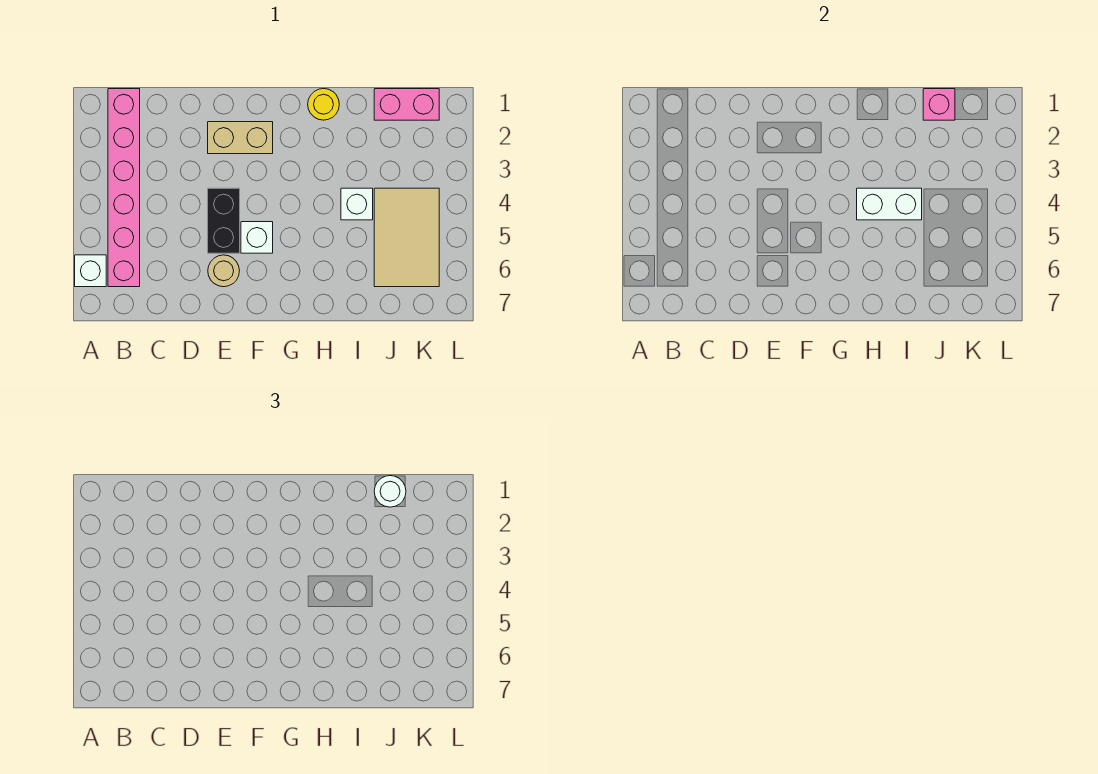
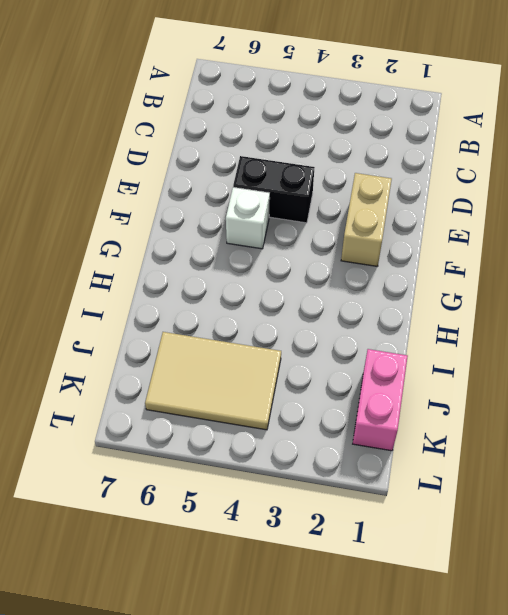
none -> white brick A6 level 1
none -> pink brick B1:B6 level 1
none -> tan round brick E6 level 1

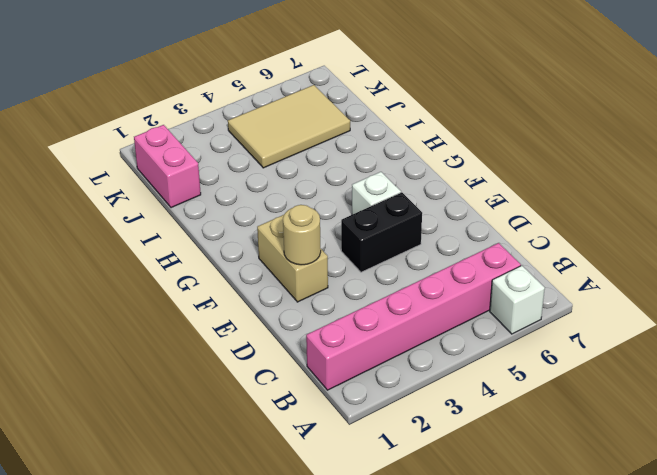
tan round brick E2 level 2 -> tan round brick E6 level 1
none -> yellow round brick H1 level 1
none -> white brick I4 level 1
none -> white brick H4:I4 level 2

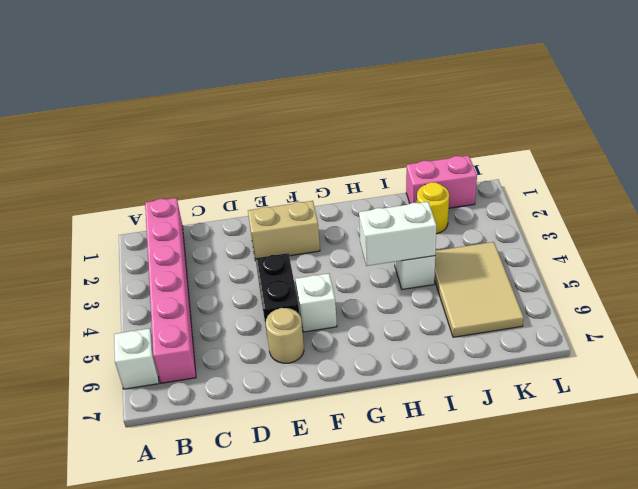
yellow round brick J2 level 1 -> yellow round brick H1 level 1
none -> pink brick J1 level 2
none -> white round brick J1 level 3

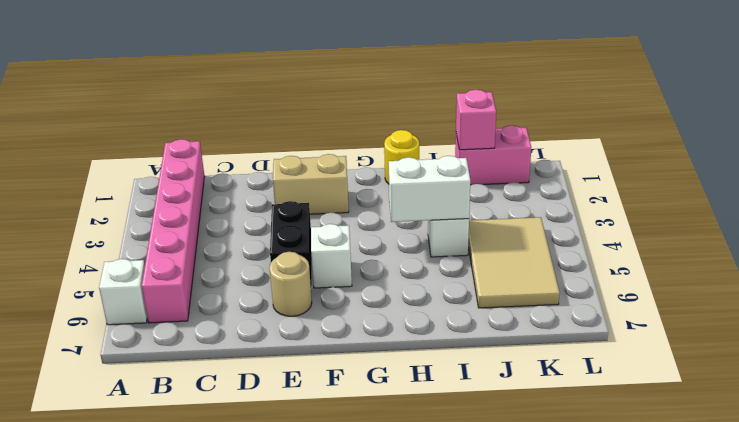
none -> white round brick J1 level 3

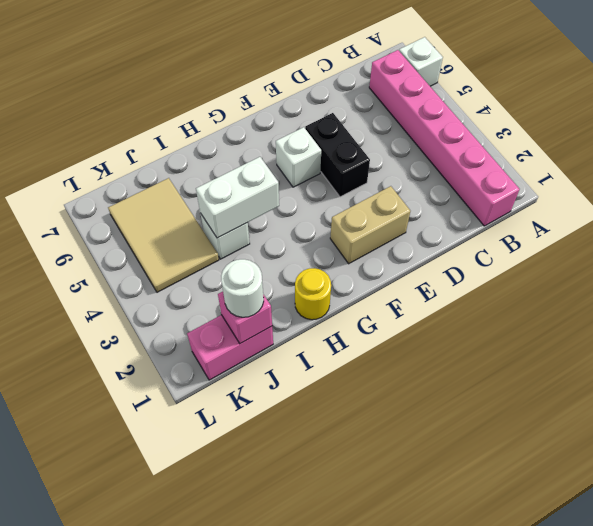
none -> tan round brick E6 level 1

